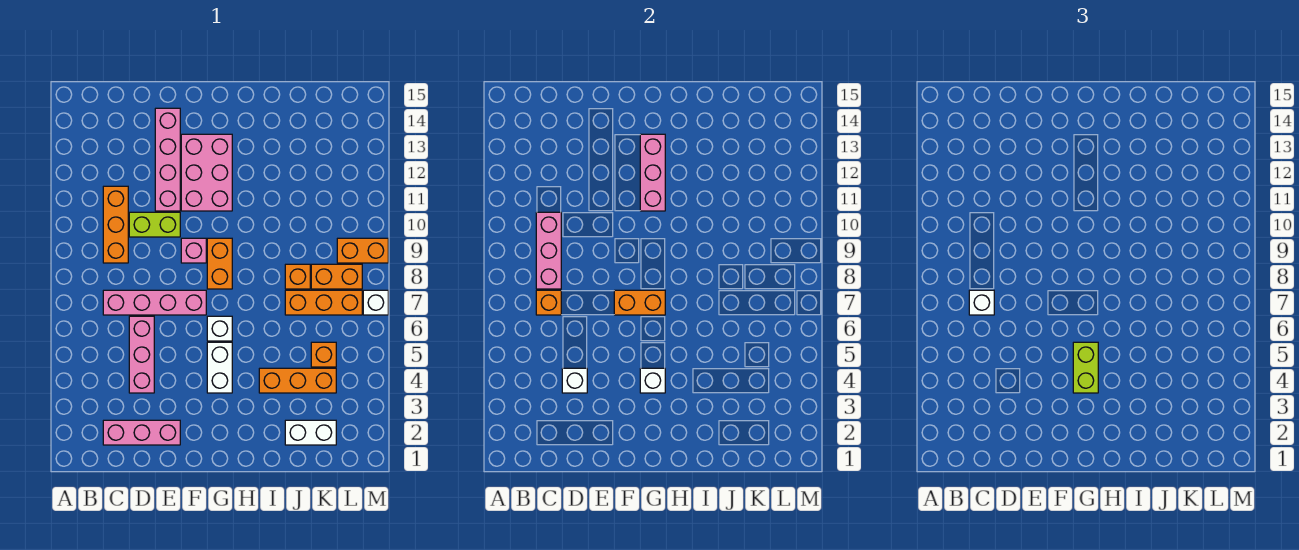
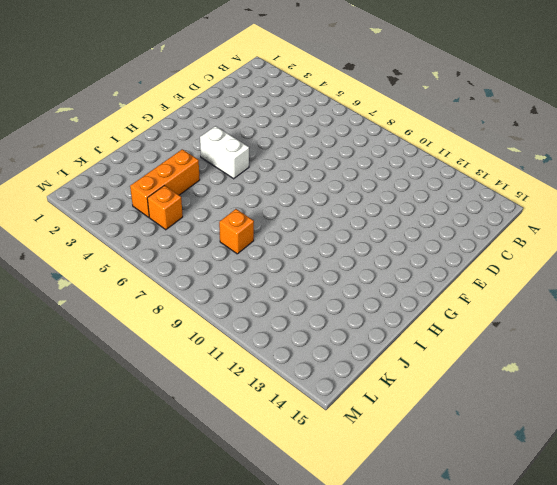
none -> pink brick C2:E2 level 1
none -> pink brick C7:F7 level 1
none -> orange brick C9:C11 level 1

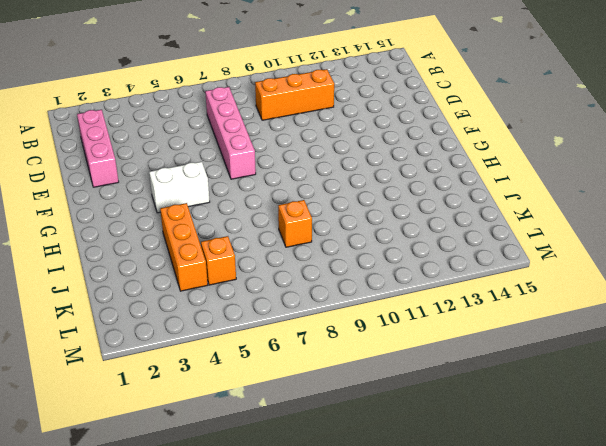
none -> pink brick D4:D6 level 1
none -> lime brick D10:E10 level 1
none -> pink brick E11:E14 level 1

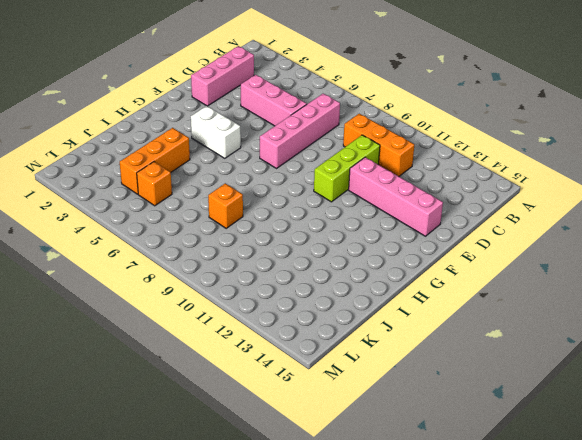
lime brick D10:F10 level 1 -> lime brick D10:E10 level 1
none -> pink brick F9 level 1
none -> pink brick F11:G13 level 1
none -> white brick G6 level 1

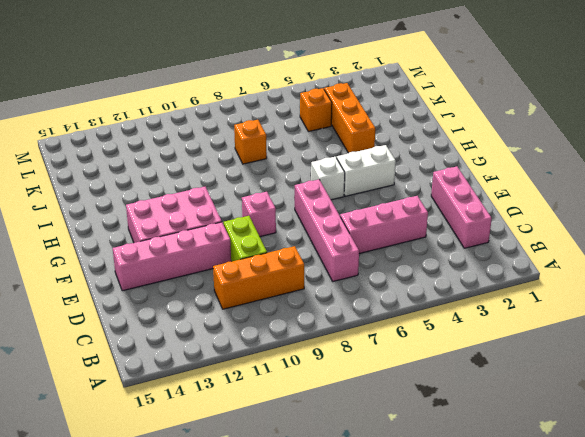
none -> orange brick G8:G9 level 1
none -> white brick J2:K2 level 1
none -> orange brick J7:L7 level 1

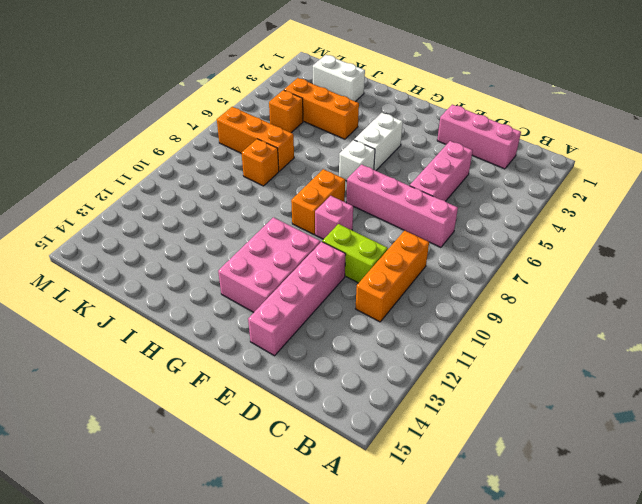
none -> orange brick K8:L8 level 1
none -> orange brick L9:M9 level 1
none -> white brick M7 level 1

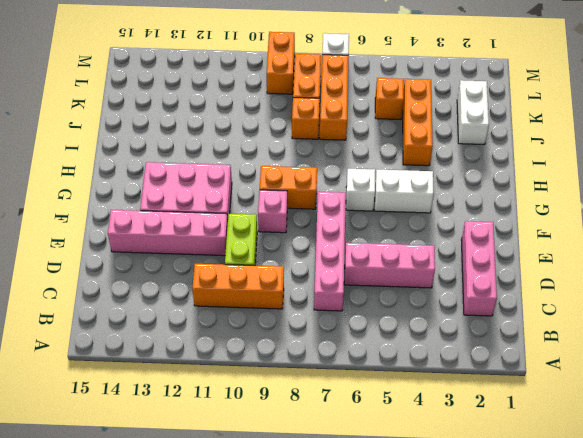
none -> orange brick C7 level 2
none -> pink brick C8:C10 level 2
none -> white brick D4 level 2

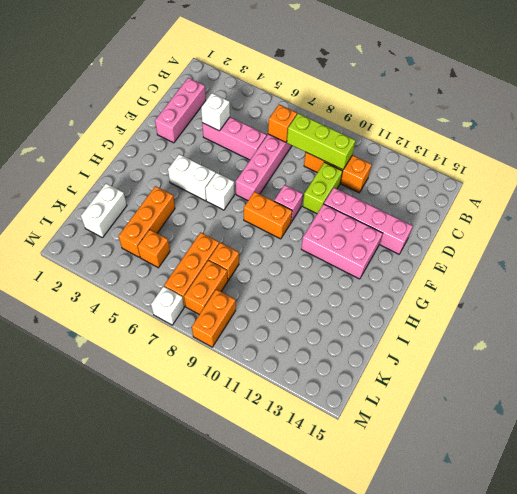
lime brick C8:C10 level 2 -> pink brick C8:C10 level 2
none -> orange brick F7:G7 level 2
none -> white brick G4 level 2
none -> pink brick G11:G13 level 2

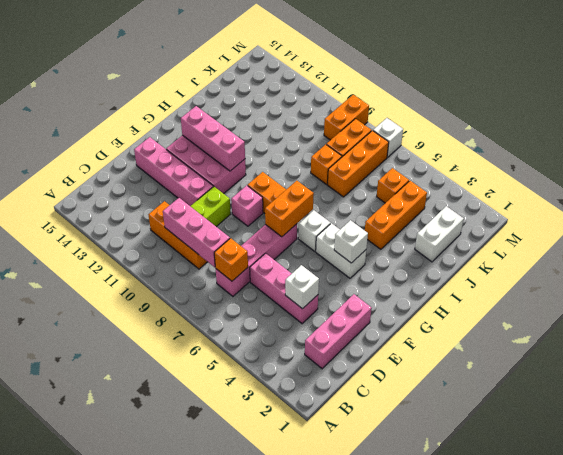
none -> white brick C7 level 3
none -> lime brick G4:G5 level 3

